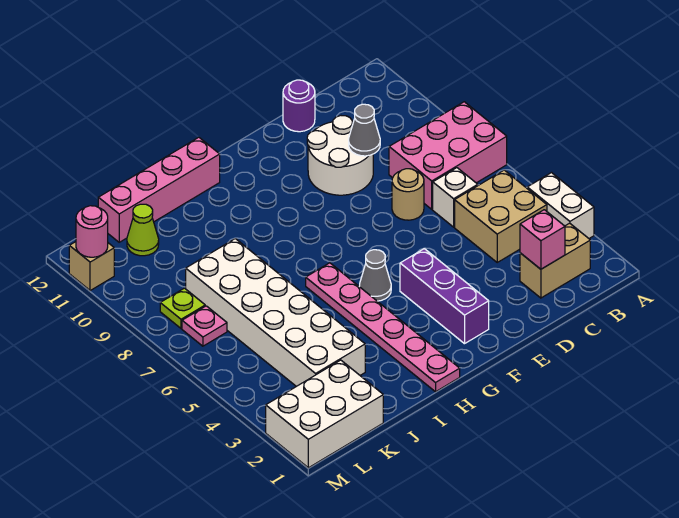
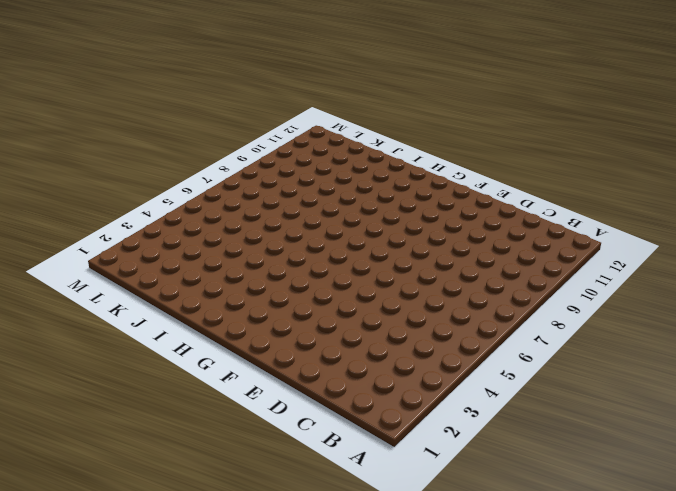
none -> white brick A3:A4 level 1
none -> pink brick A7:C8 level 1
none -> tan brick B2:C2 level 1

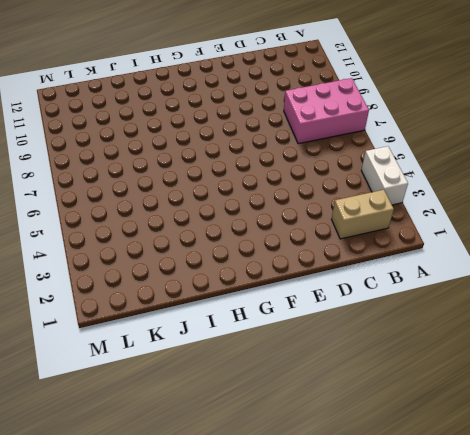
none -> tan brick B4:C5 level 1
none -> white brick C6 level 1
none -> tan round brick D7 level 1

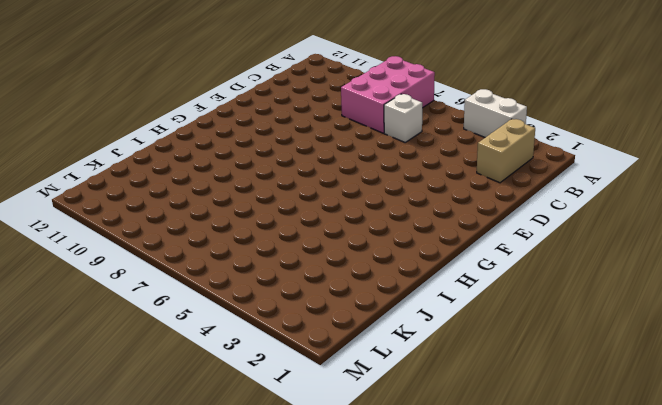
none -> tan brick B4:C5 level 1
none -> tan round brick D7 level 1
none -> white round brick D9:E10 level 1

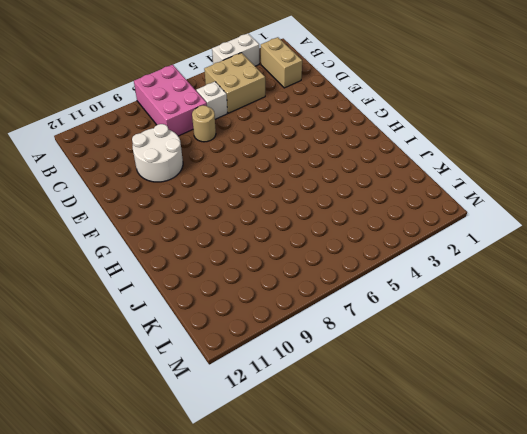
none -> purple round brick D12 level 1
none -> purple brick F2:F4 level 1
none -> grey cone G5 level 1

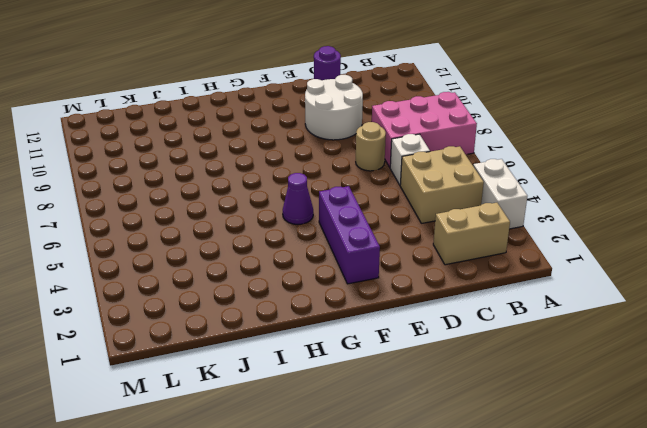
purple cone G5 level 1 -> grey cone G5 level 1
none -> pink plate H1:H6 level 1
none -> pink brick H12:K12 level 1
none -> white brick J3:K8 level 1

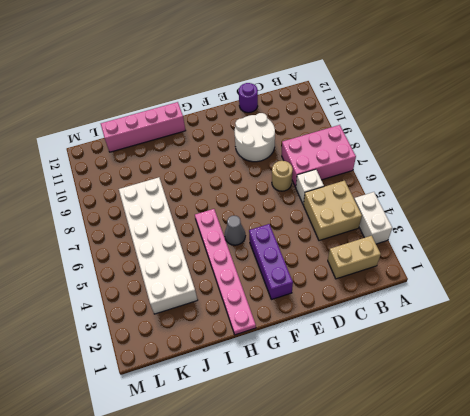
none -> white brick K1:M2 level 1
none -> lime cone K11 level 1
none -> pink plate L7 level 1

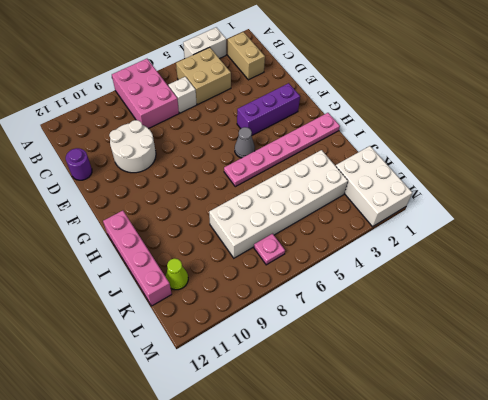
none -> tan round brick D7 level 1
none -> lime plate L8 level 1
none -> tan brick M11 level 1

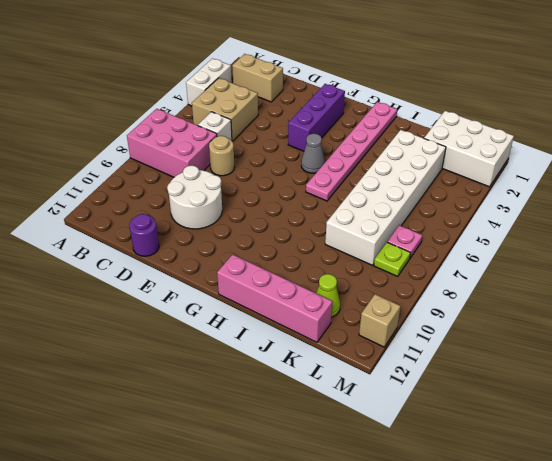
none -> pink brick C2 level 2
none -> grey cone D9 level 2
none -> pink round brick M11 level 2

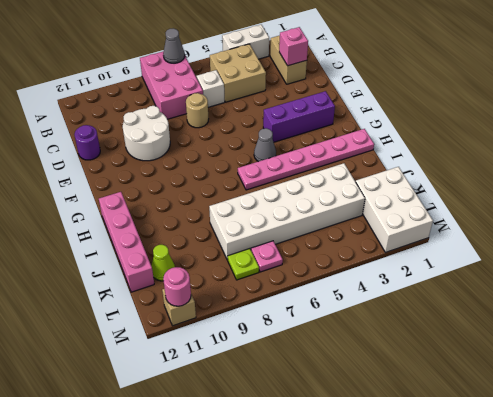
grey cone A7 level 2 -> grey cone D9 level 2

